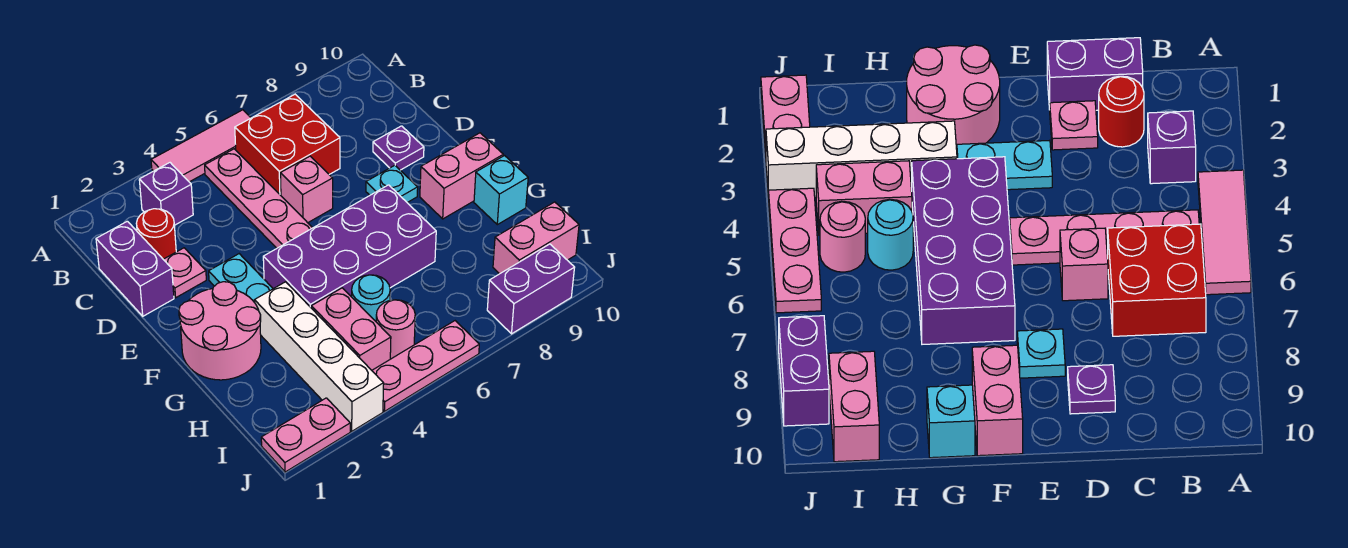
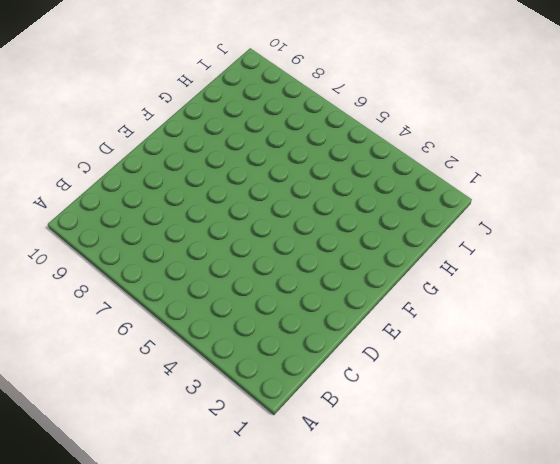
none -> pink tile A4:A6 level 1
none -> purple brick B3 level 1
none -> pink plate B5:E5 level 1

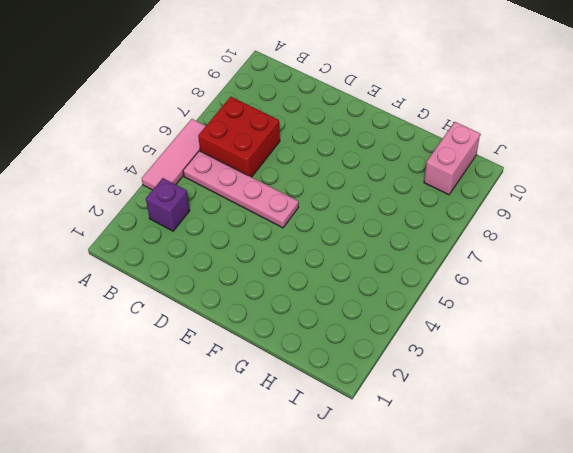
none -> purple brick C1:D1 level 1
none -> red round brick C2 level 1
none -> pink plate D2 level 1

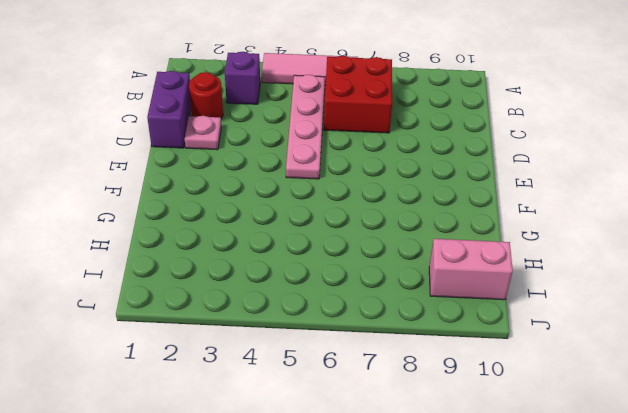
none -> pink brick D6 level 1
none -> purple plate D9 level 1
none -> cyan plate E3:F3 level 1

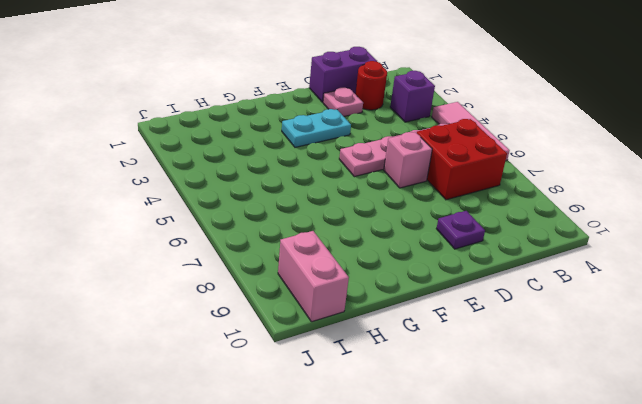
none -> cyan plate E8 level 1
none -> pink round brick F1:G2 level 1
none -> purple brick F4:G7 level 1

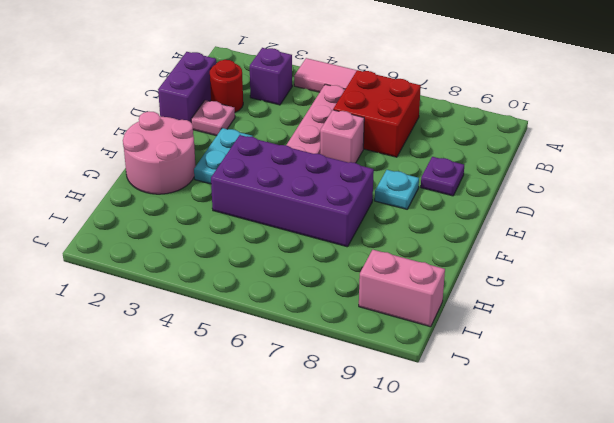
none -> pink brick F9:F10 level 1
none -> white brick G3:J3 level 1
none -> cyan brick G10 level 1

